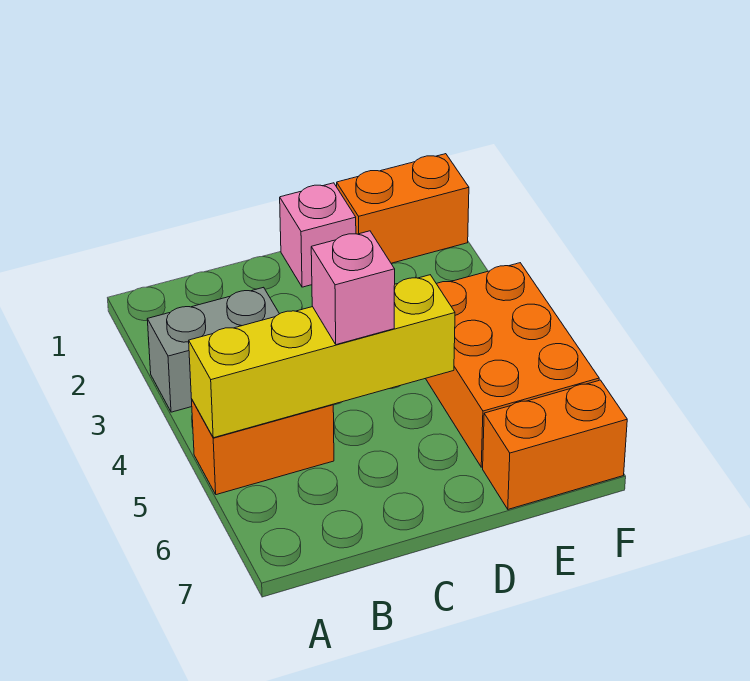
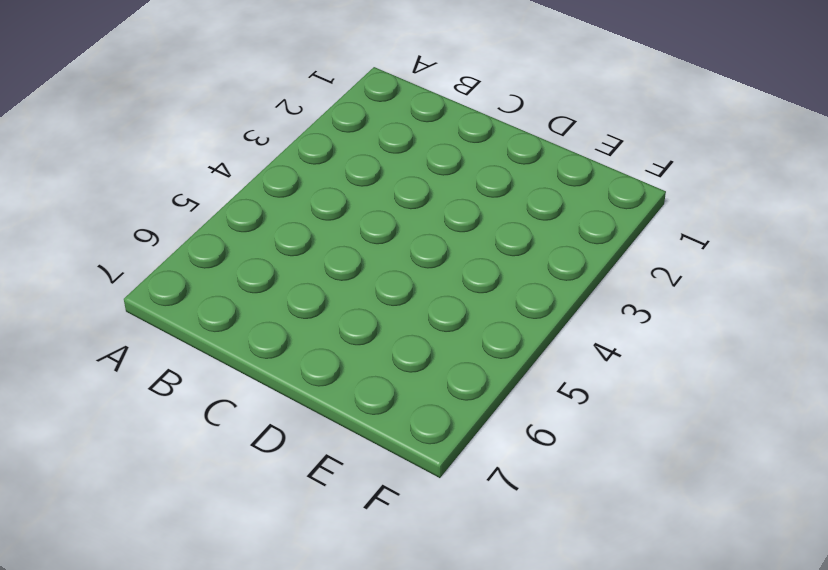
none -> grey brick A3:B3 level 1
none -> orange brick A5:B5 level 1

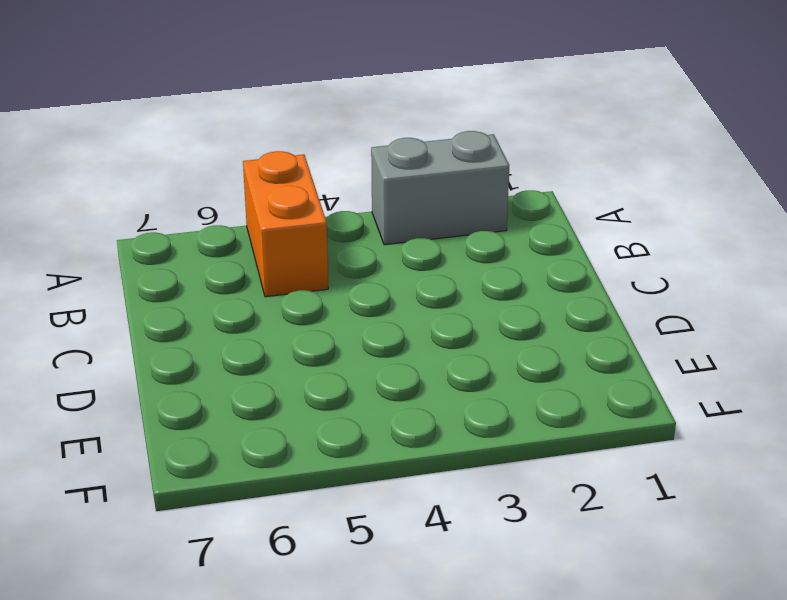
grey brick A2:A3 level 1 -> grey brick A3:B3 level 1
none -> pink brick D1 level 1
none -> orange brick E1:F1 level 1

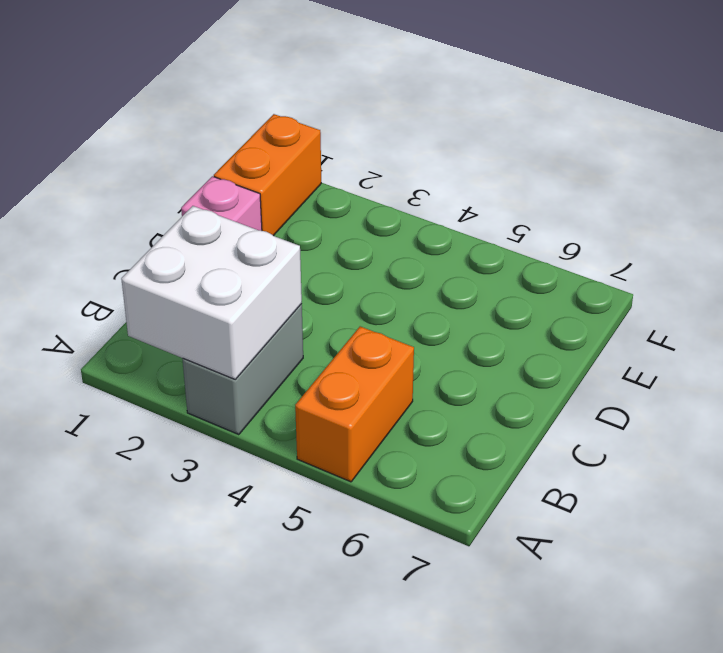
white brick A2:B3 level 2 -> none
none -> orange brick E4:F6 level 1
none -> orange brick E7:F7 level 1

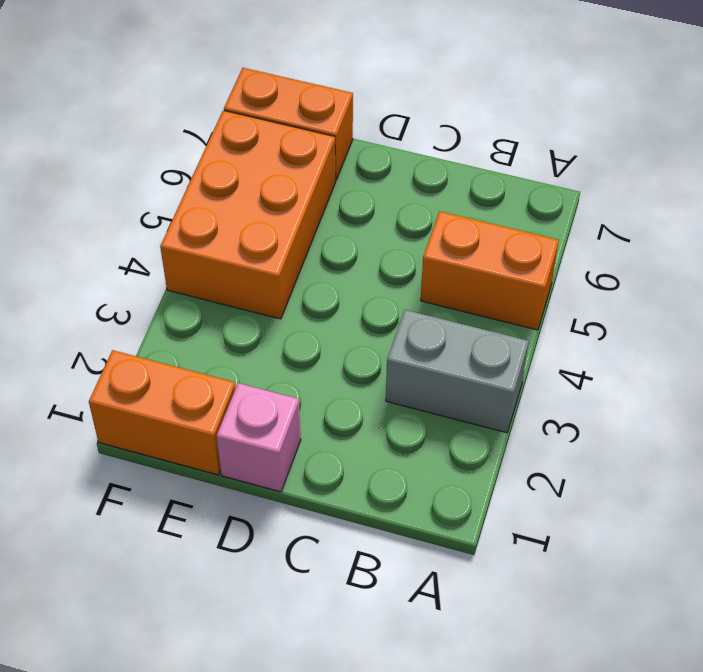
none -> yellow brick A5:D5 level 2
none -> pink brick C5 level 3

